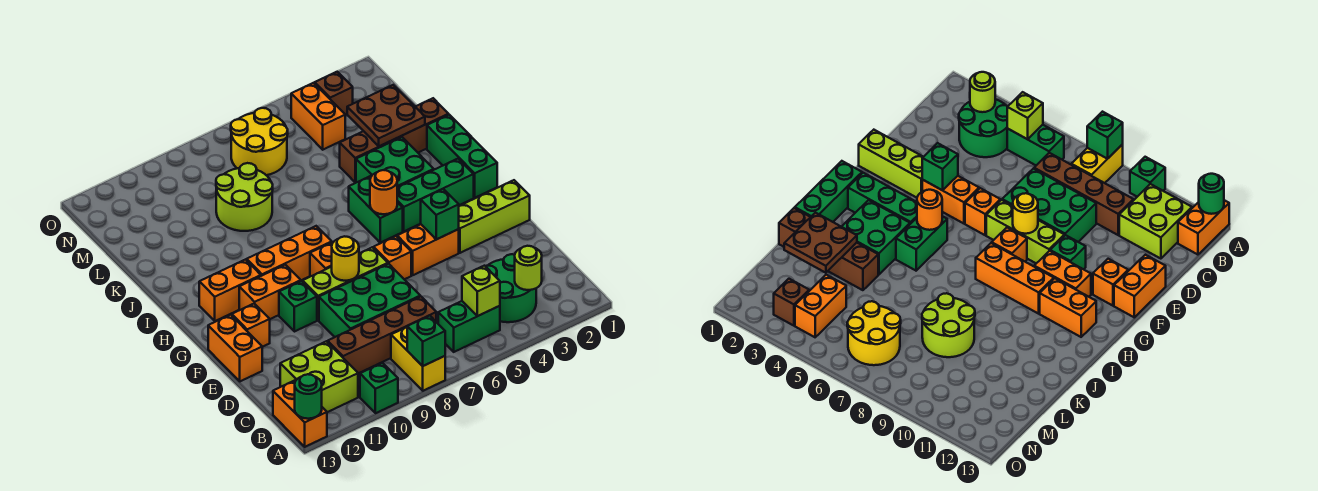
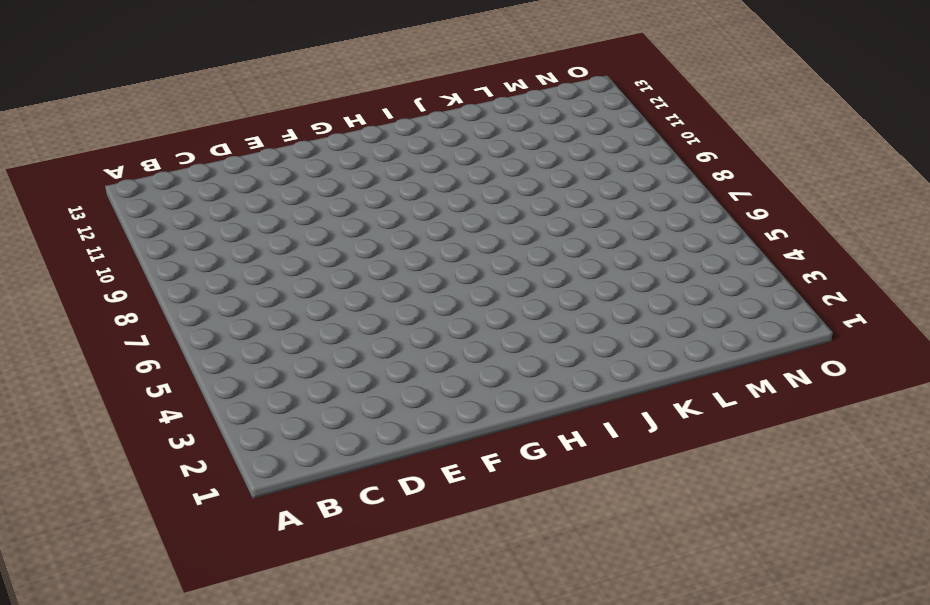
none -> yellow brick A8:B8 level 1
none -> green brick A10 level 1
none -> orange brick A13:B13 level 1
none -> green round brick B3:C4 level 1

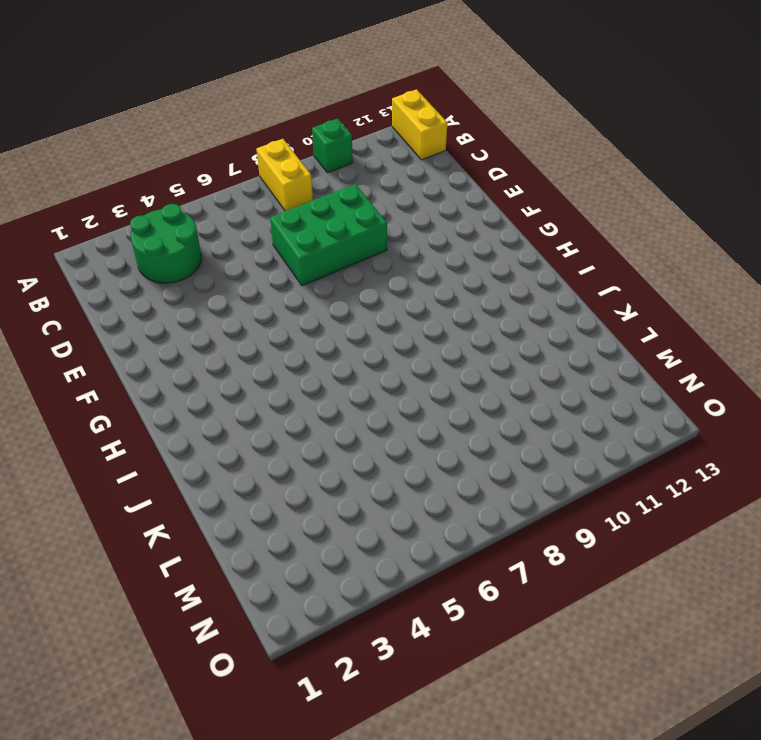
yellow brick A13:B13 level 1 -> orange brick A13:B13 level 1
none -> green brick B5:B6 level 1
none -> lime brick B11:C12 level 1
none -> brown brick C7:C10 level 1
none -> orange brick E13:F13 level 1

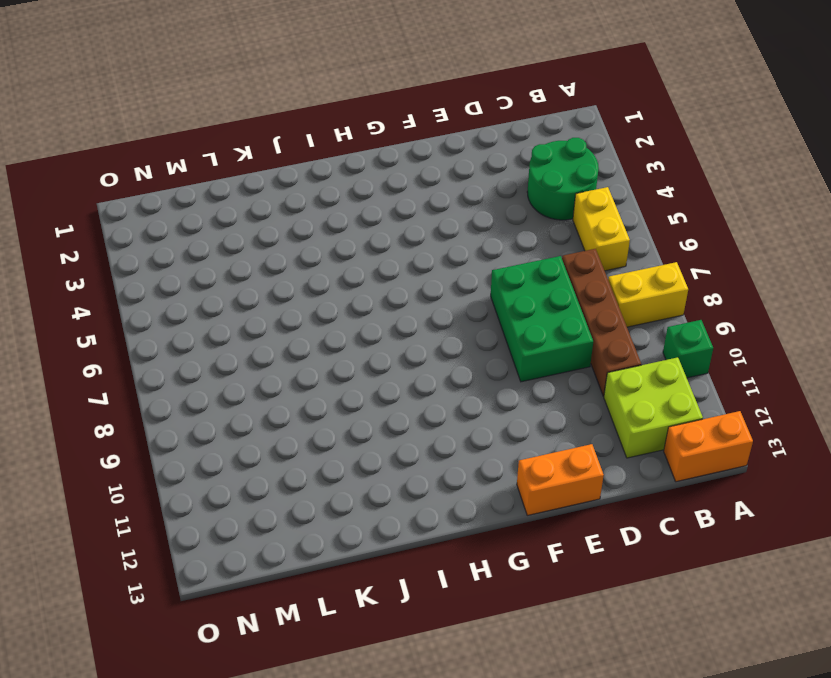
yellow brick B5:B6 level 1 -> green brick B5:B6 level 1
none -> lime brick F1:F3 level 1
none -> orange brick F4:F5 level 1
none -> orange brick F6 level 1
none -> lime brick F7:F9 level 1

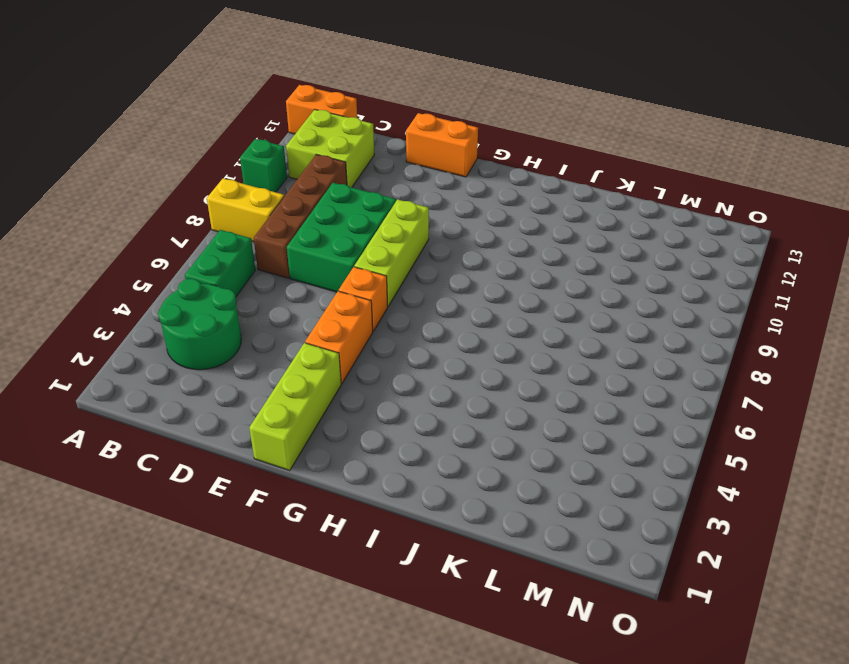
none -> green brick F10 level 1
none -> orange brick F12 level 1
none -> orange brick G8 level 1
none -> orange brick G10:G11 level 1

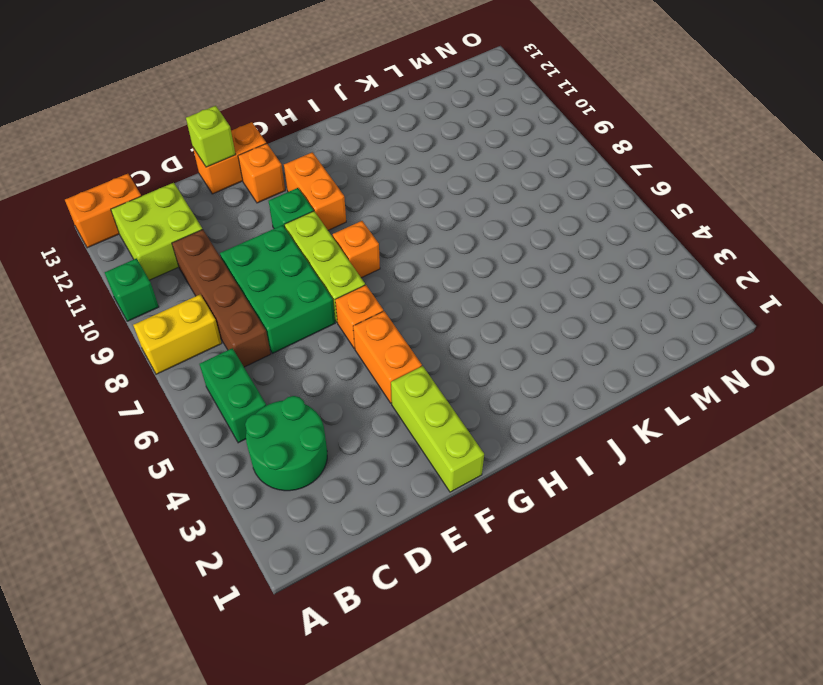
lime brick E13 level 2 -> lime brick B5 level 2
none -> green brick H1:J1 level 1
none -> green brick H2:H4 level 1
none -> green brick H5:I5 level 1
none -> orange brick H8:H10 level 1

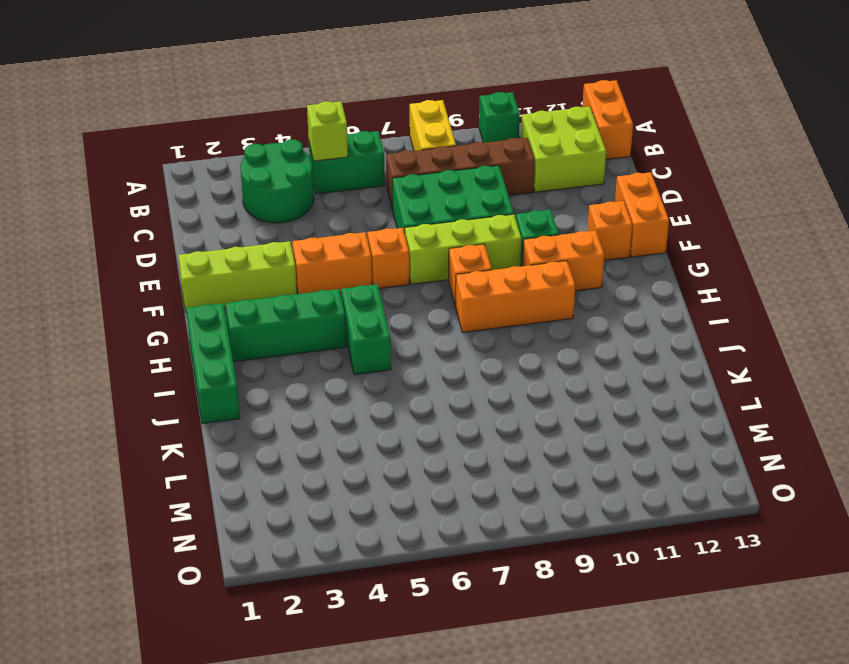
none -> orange brick H11:H12 level 1
none -> green brick I3:J4 level 1
none -> brown brick K1:K4 level 1
none -> lime round brick K8:L9 level 1

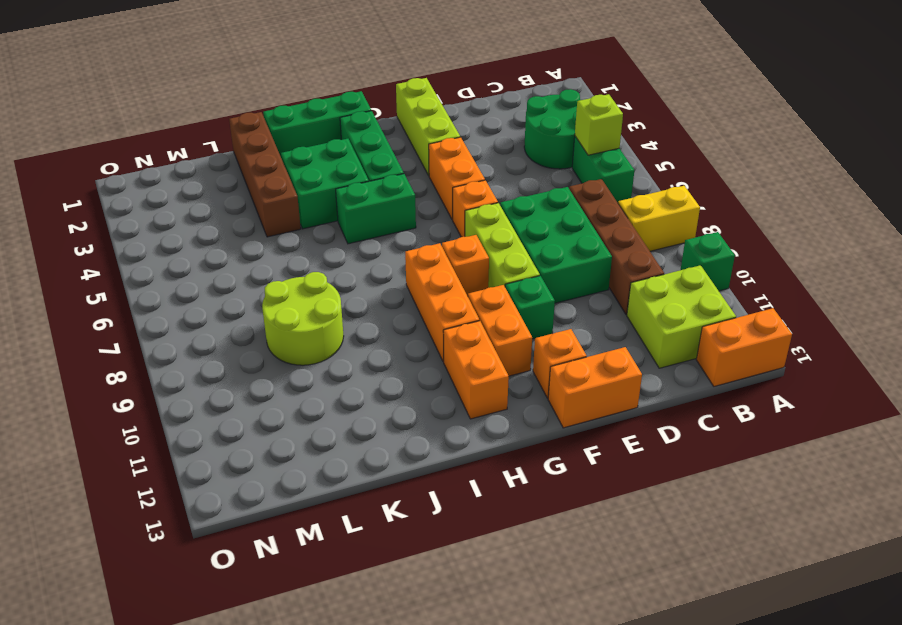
none -> orange brick M4:N4 level 1
none -> yellow round brick M6:N7 level 1
none -> brown brick N3 level 1
none -> green brick A8 level 2

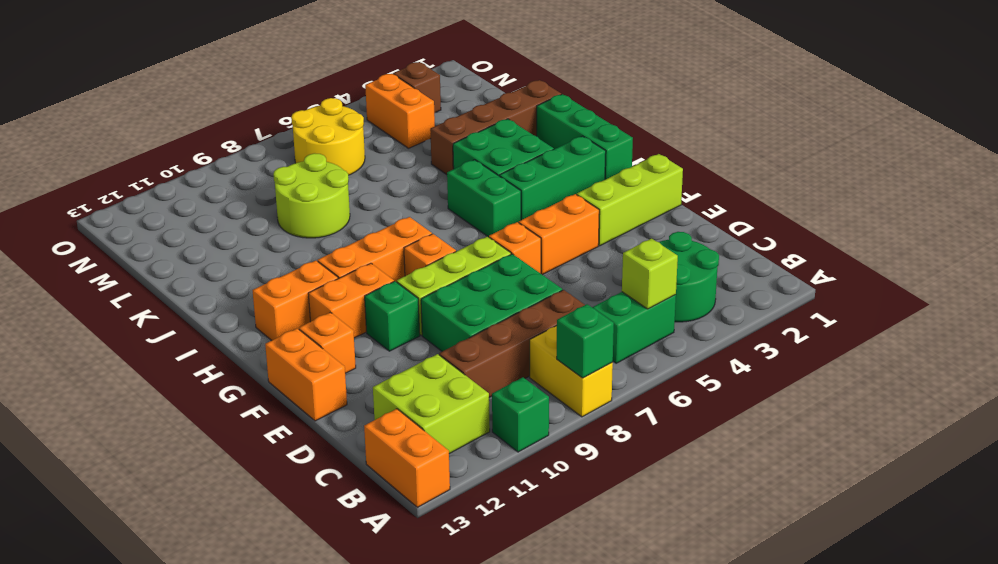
none -> green round brick A13 level 2
none -> lime round brick B3 level 2
none -> green brick F4 level 2
none -> yellow round brick F8 level 2

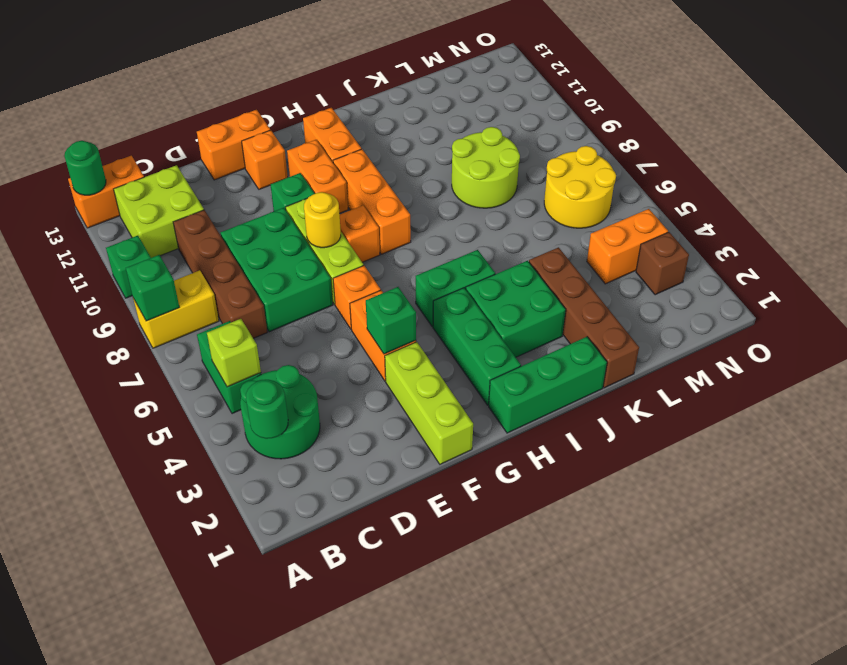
green round brick B3 level 2 -> lime round brick B3 level 2
none -> orange round brick H5 level 2
none -> brown plate K2:L3 level 2

